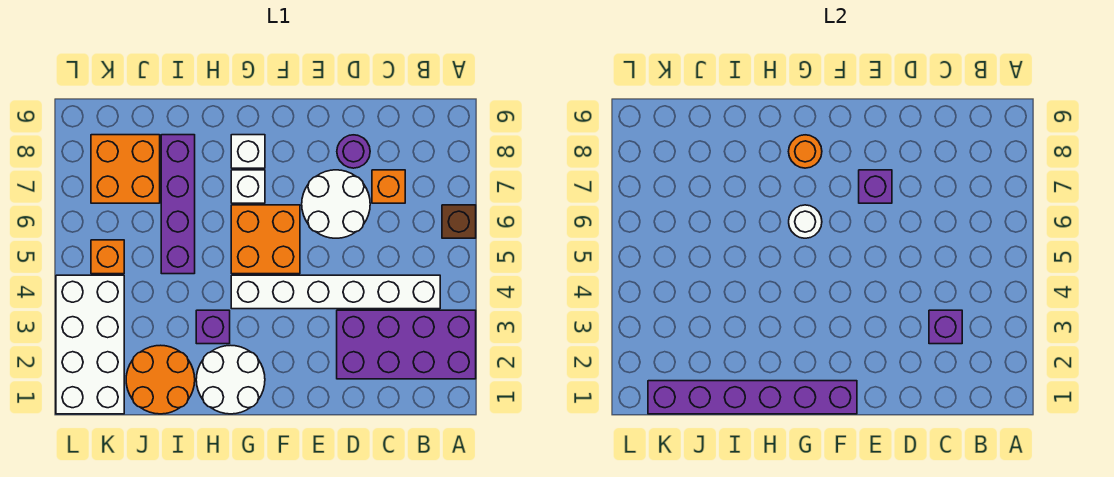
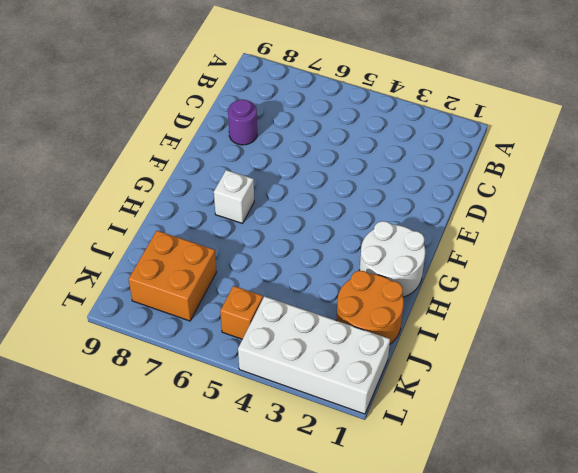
none -> purple brick A2:D3 level 1
none -> brown brick A6 level 1
none -> white brick B4:G4 level 1

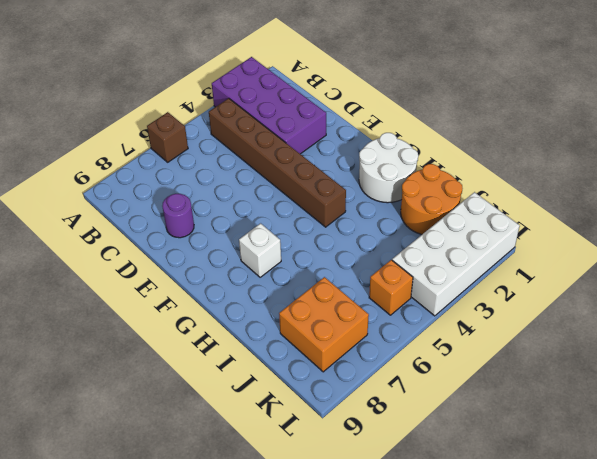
brown brick B4:G4 level 1 -> white brick B4:G4 level 1
none -> orange brick C7 level 1
none -> white round brick D6:E7 level 1
none -> orange brick F5:G6 level 1

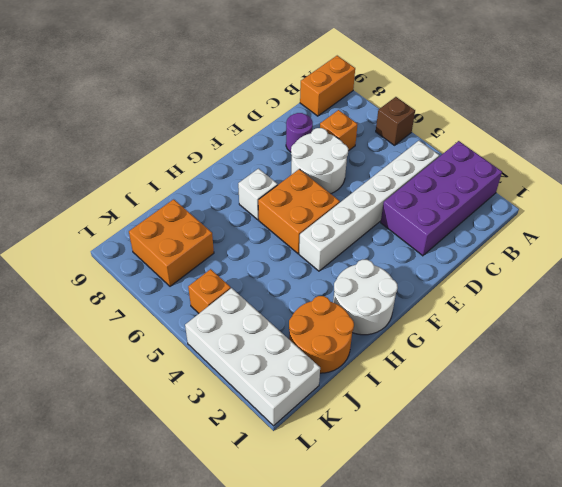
orange brick A9:B9 level 1 -> none
none -> white brick G8 level 1
none -> purple brick H3 level 1
none -> purple brick I5:I8 level 1

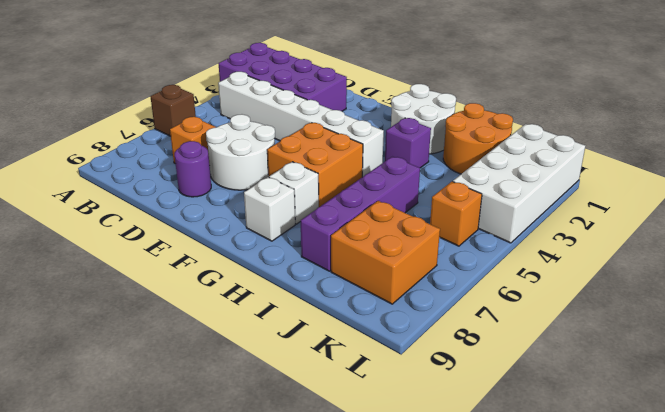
none -> purple brick C3 level 2
none -> purple brick E7 level 2
none -> purple brick F1:K1 level 2

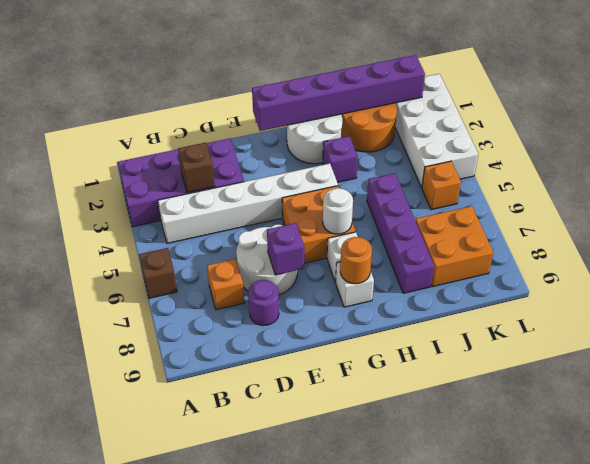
brown brick C3 level 2 -> purple brick C3 level 2

